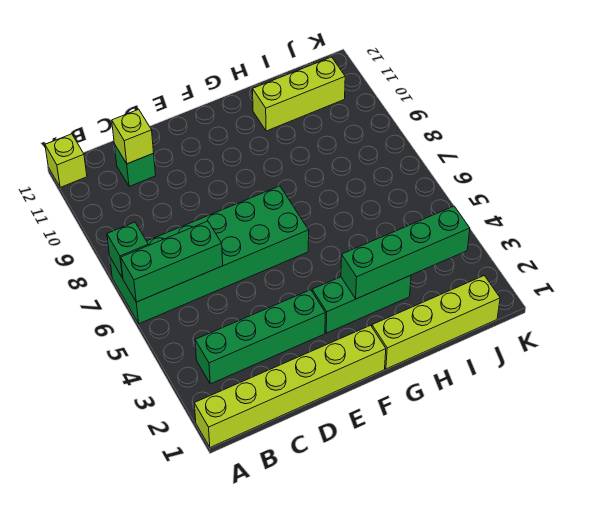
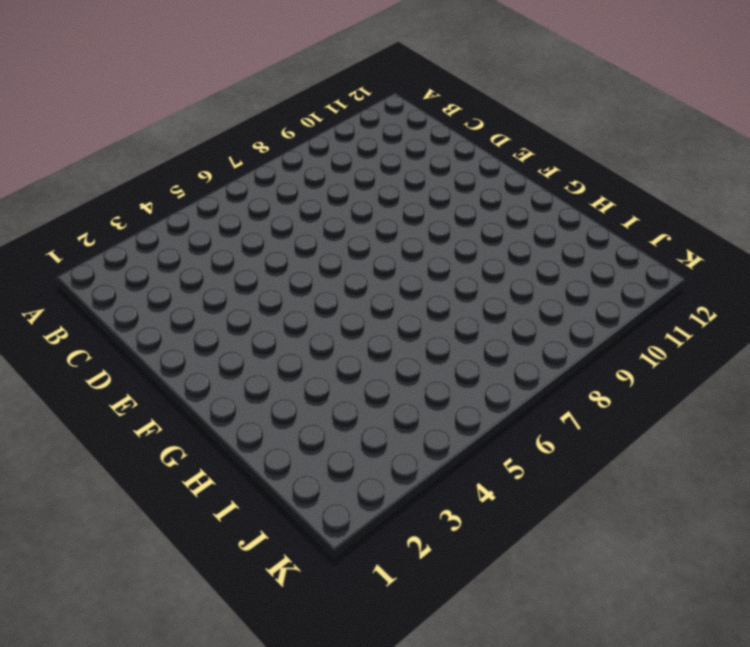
none -> lime brick A1:F1 level 1
none -> green brick A6:F7 level 1
none -> lime brick A12 level 1

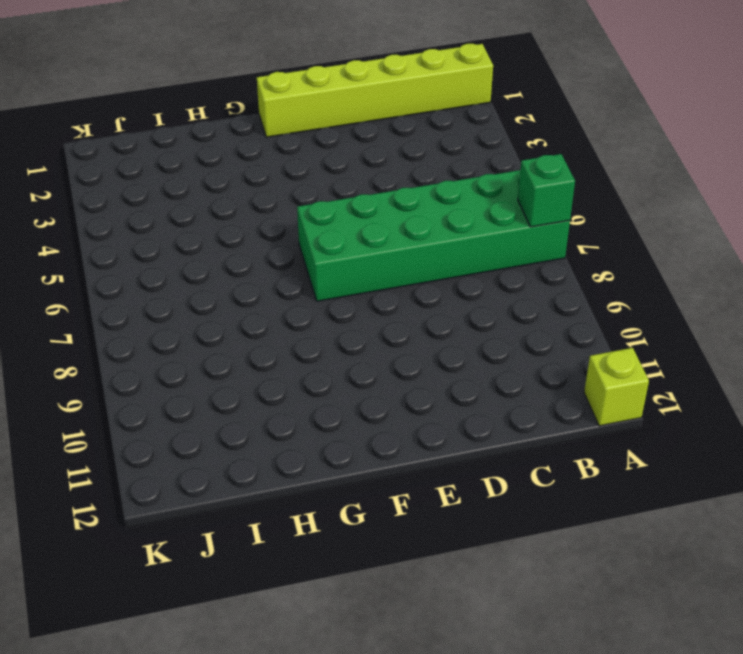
none -> green brick B3:E3 level 1
none -> green brick C11 level 1
none -> green brick F3:H3 level 1

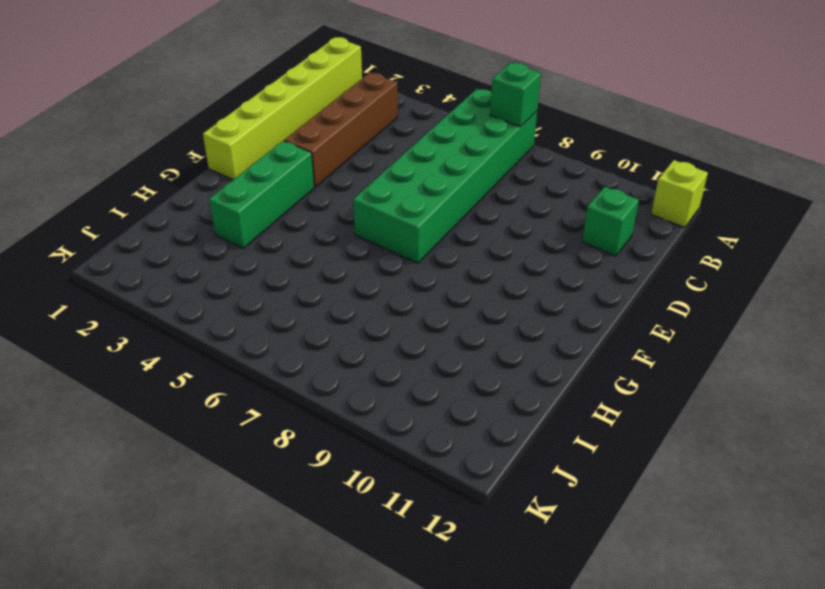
brown brick B3:E3 level 1 -> green brick B3:E3 level 1
none -> lime brick G1:J1 level 1
none -> lime brick H11:J11 level 1
none -> green brick A6:C6 level 2

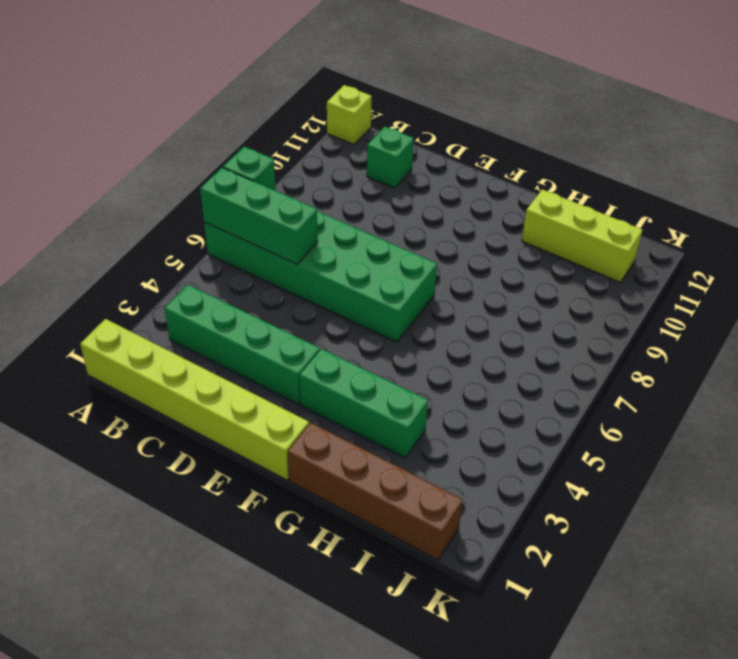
brown brick G1:J1 level 1 -> lime brick G1:J1 level 1
none -> lime brick C11 level 2
none -> green brick G3:J3 level 2

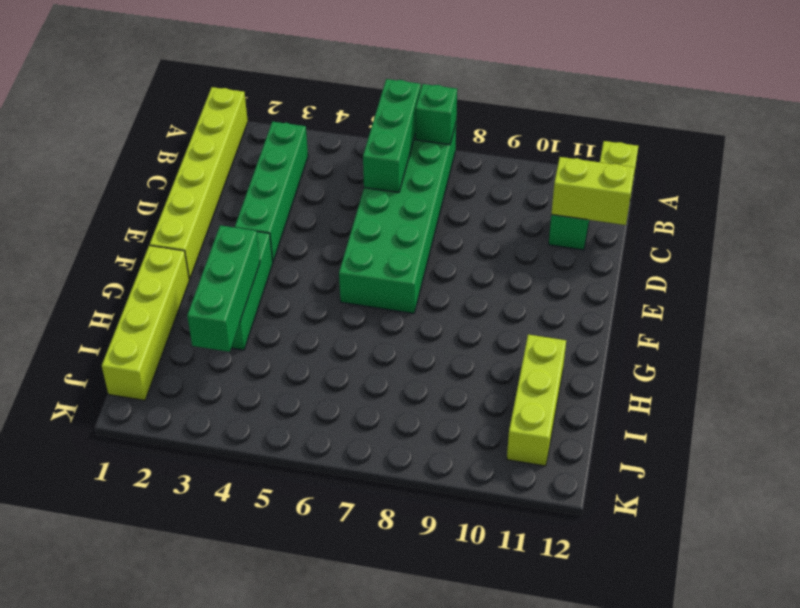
lime brick C11:C12 level 2 -> lime brick C11 level 2
green brick G3:I3 level 2 -> green brick G3:J3 level 2

